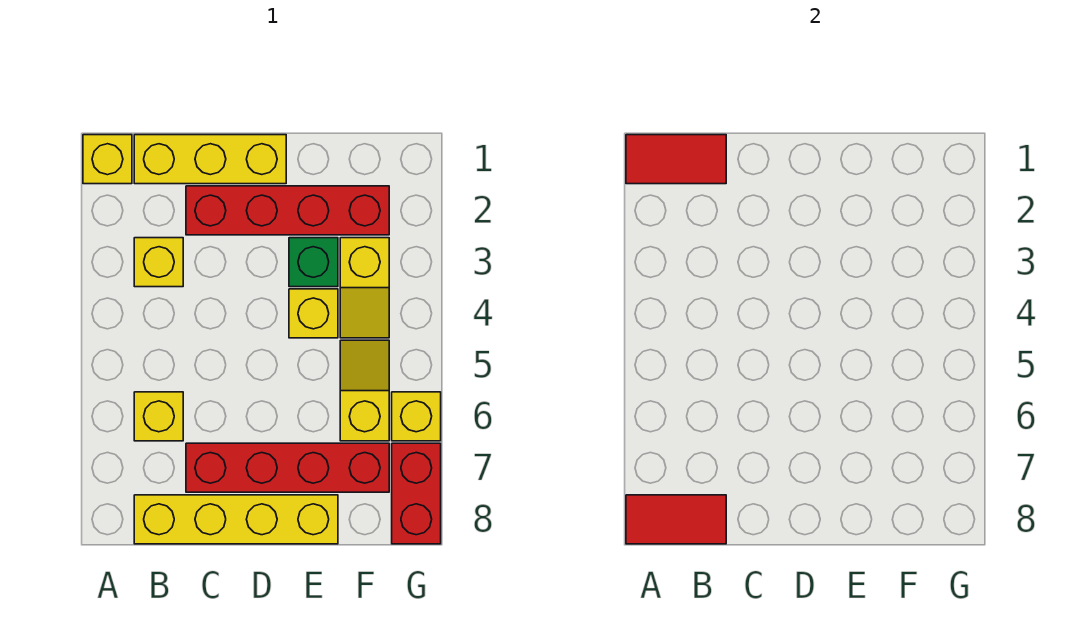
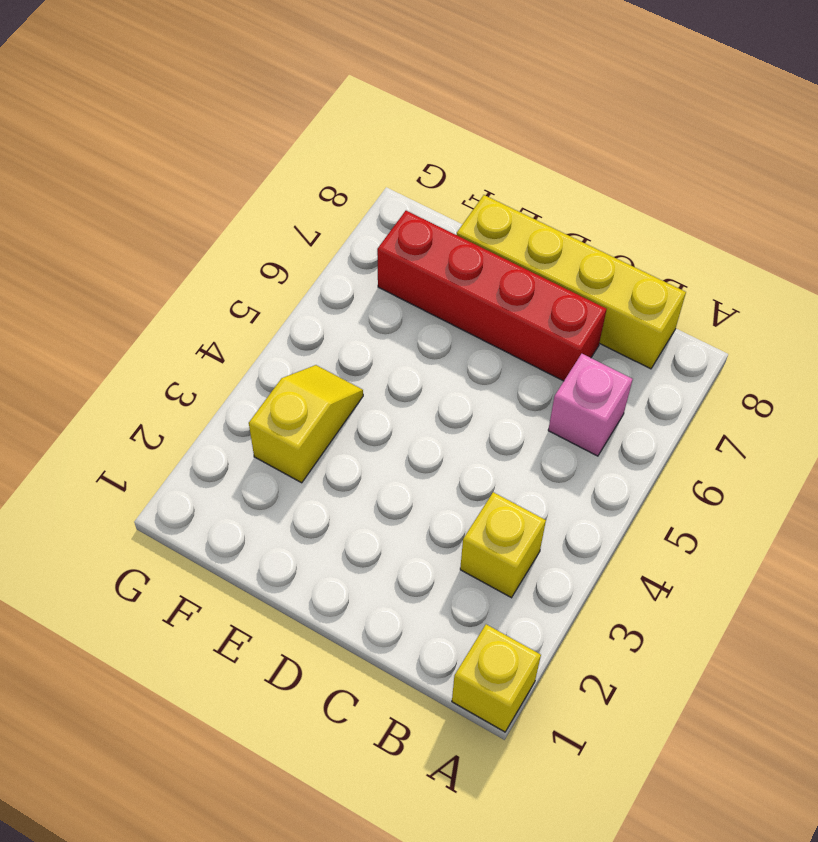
pink brick B6 level 1 -> yellow brick B6 level 1
none -> yellow brick B1:D1 level 1
none -> red brick C2:F2 level 1
none -> green brick E3 level 1

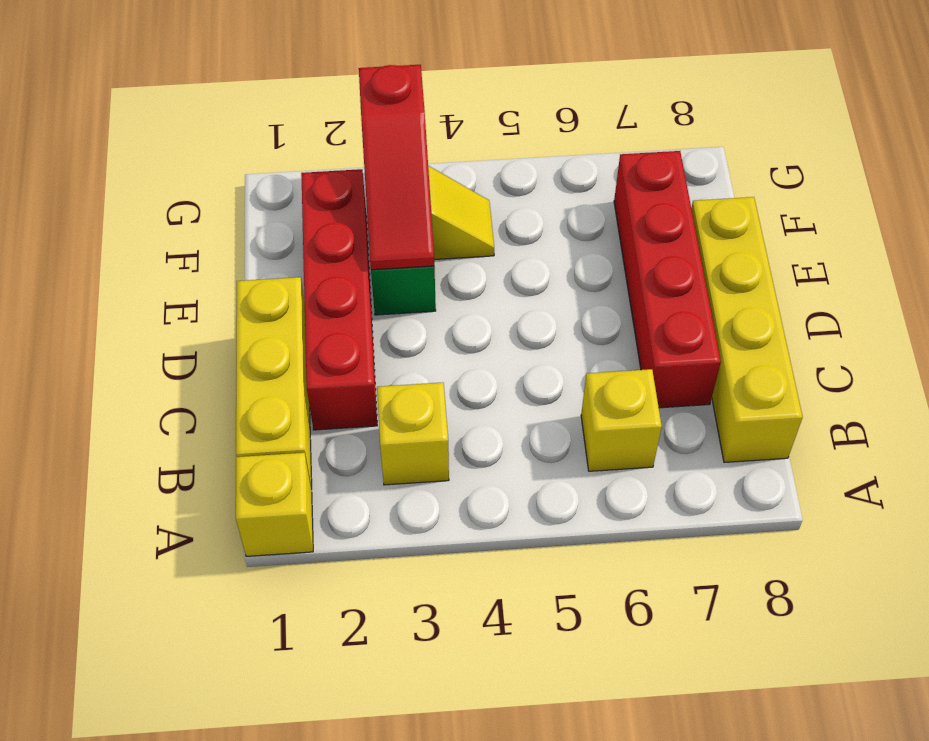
red slope E3:G3 level 2 top G -> none
none -> yellow brick E4 level 1
none -> yellow slope F5:F6 level 1 top 6
none -> yellow brick G6 level 1

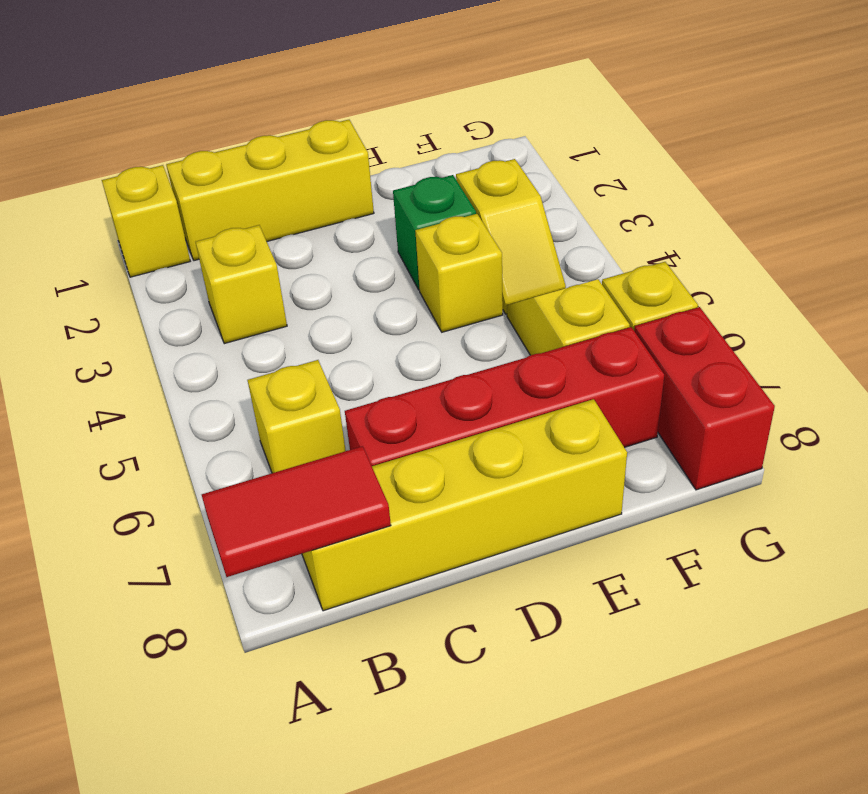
none -> red brick C2:F2 level 1
none -> red tile A1:B1 level 2

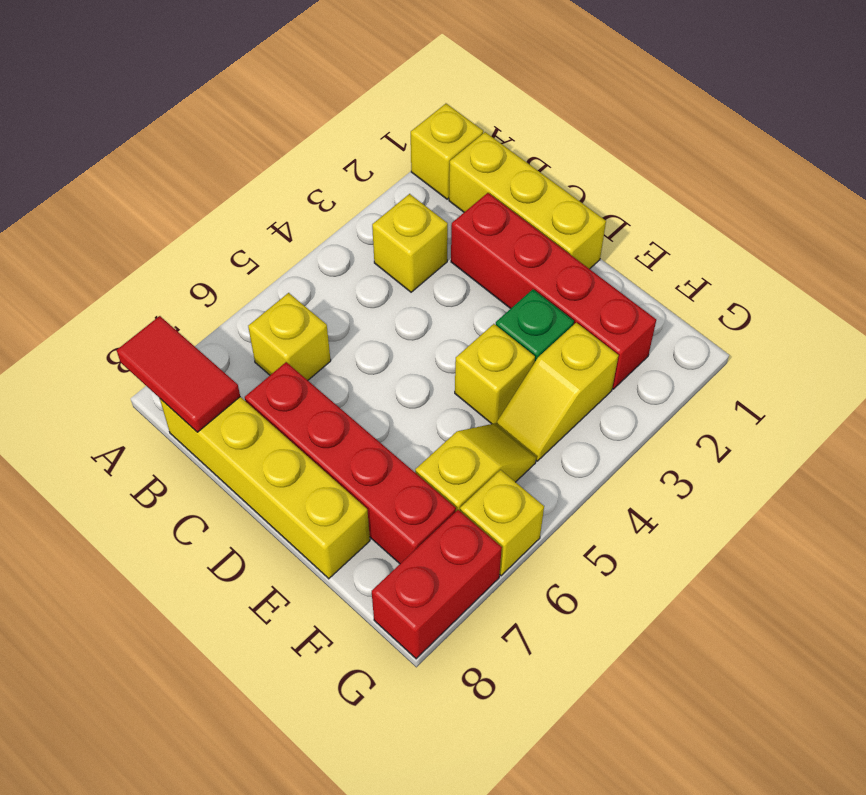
none -> red tile A1:B1 level 2

